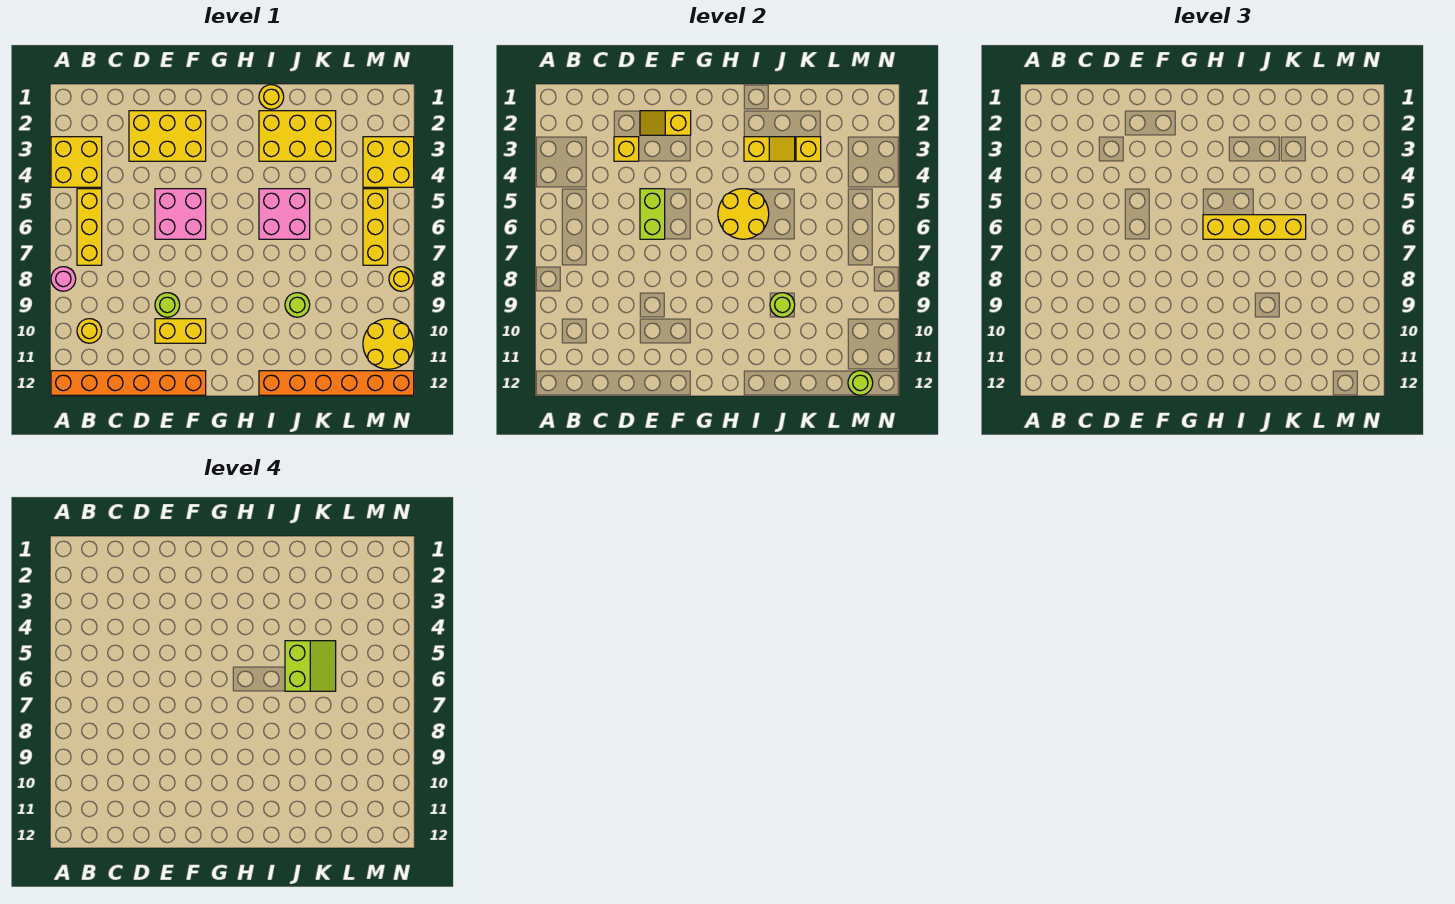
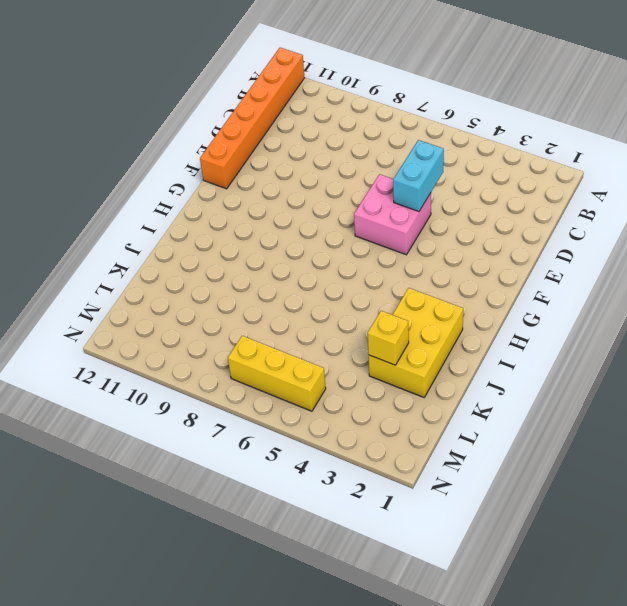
cyan brick D5:E5 level 2 -> lime brick E5:E6 level 2
none -> yellow brick A3:B4 level 1
none -> pink round brick A8 level 1
none -> yellow brick B5:B7 level 1

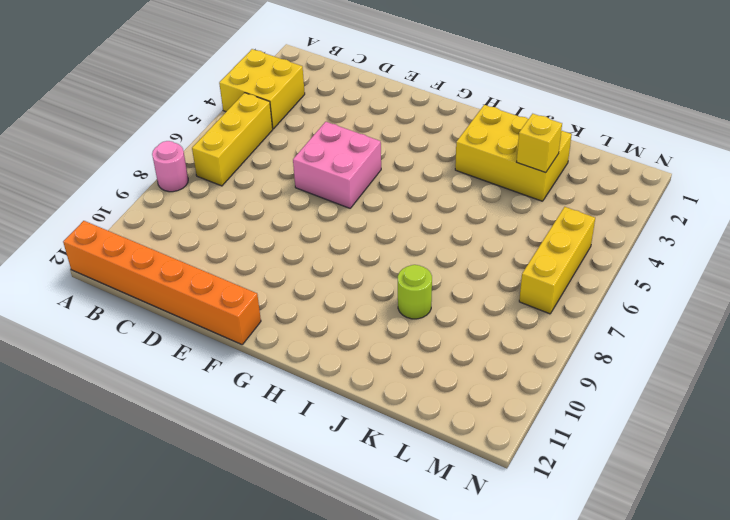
none -> yellow round brick B10 level 1
none -> yellow brick D2:F3 level 1
none -> lime round brick E9 level 1

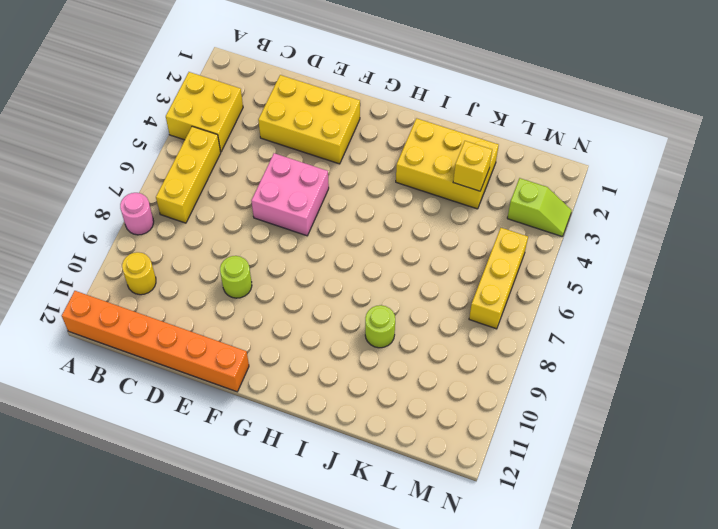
lime slope M3:N3 level 1 top M -> yellow brick M3:N4 level 1
none -> yellow brick E10:F10 level 1
none -> yellow round brick I1 level 1
none -> pink brick I5:J6 level 1

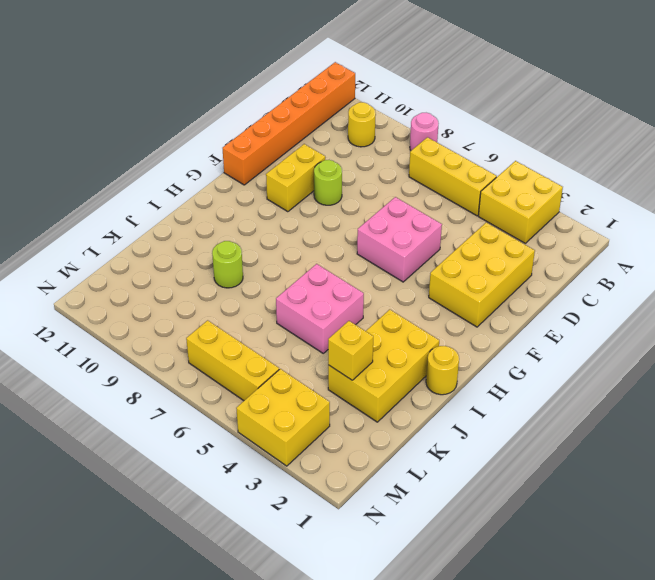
none -> orange brick I12:N12 level 1
none -> yellow round brick M10:N11 level 1
none -> yellow round brick N8 level 1

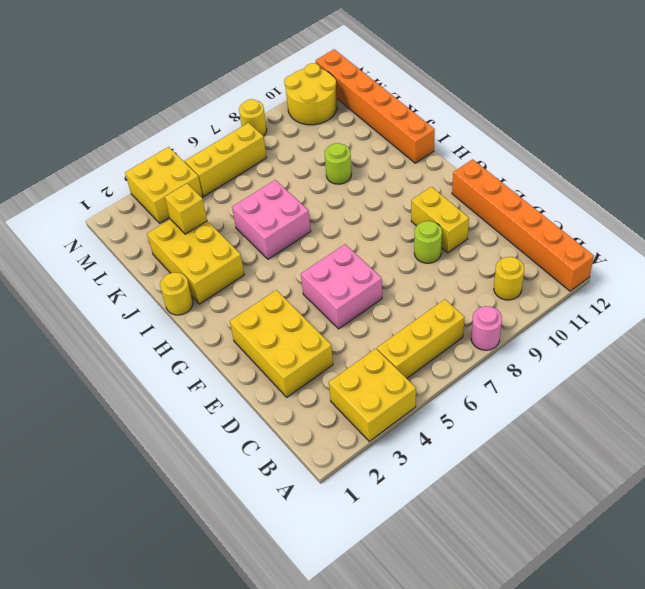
none -> yellow brick D3 level 2
none -> yellow slope E2:F2 level 2 top F
none -> lime brick E5:E6 level 2

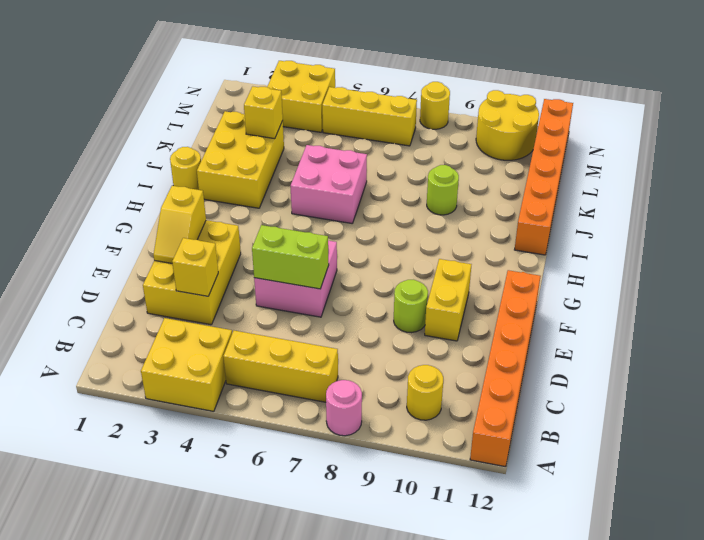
none -> yellow round brick H5:I6 level 2
none -> yellow slope I3:J3 level 2 top I
none -> lime round brick J9 level 2

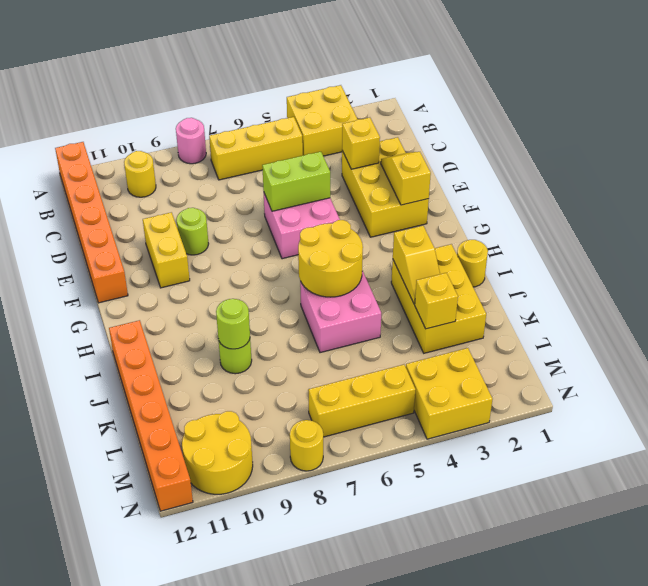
none -> lime round brick M12 level 2
none -> yellow brick H6:K6 level 3
none -> lime slope J5:K6 level 4 top J

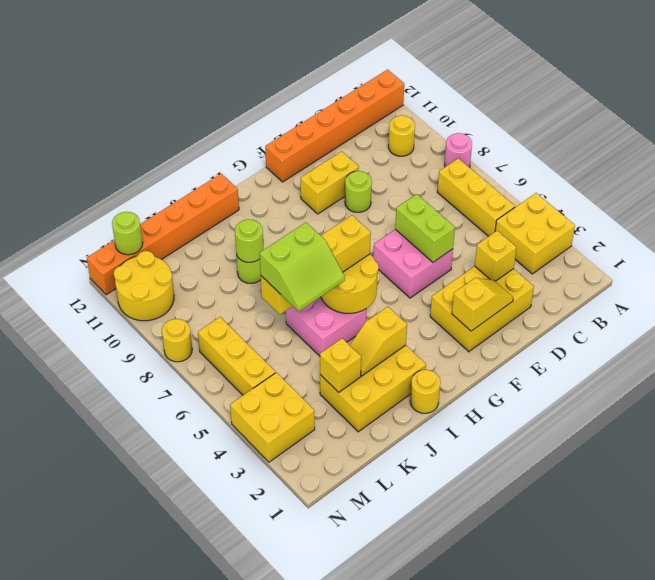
lime slope J5:K6 level 4 top 6 -> lime slope J5:K6 level 4 top J

